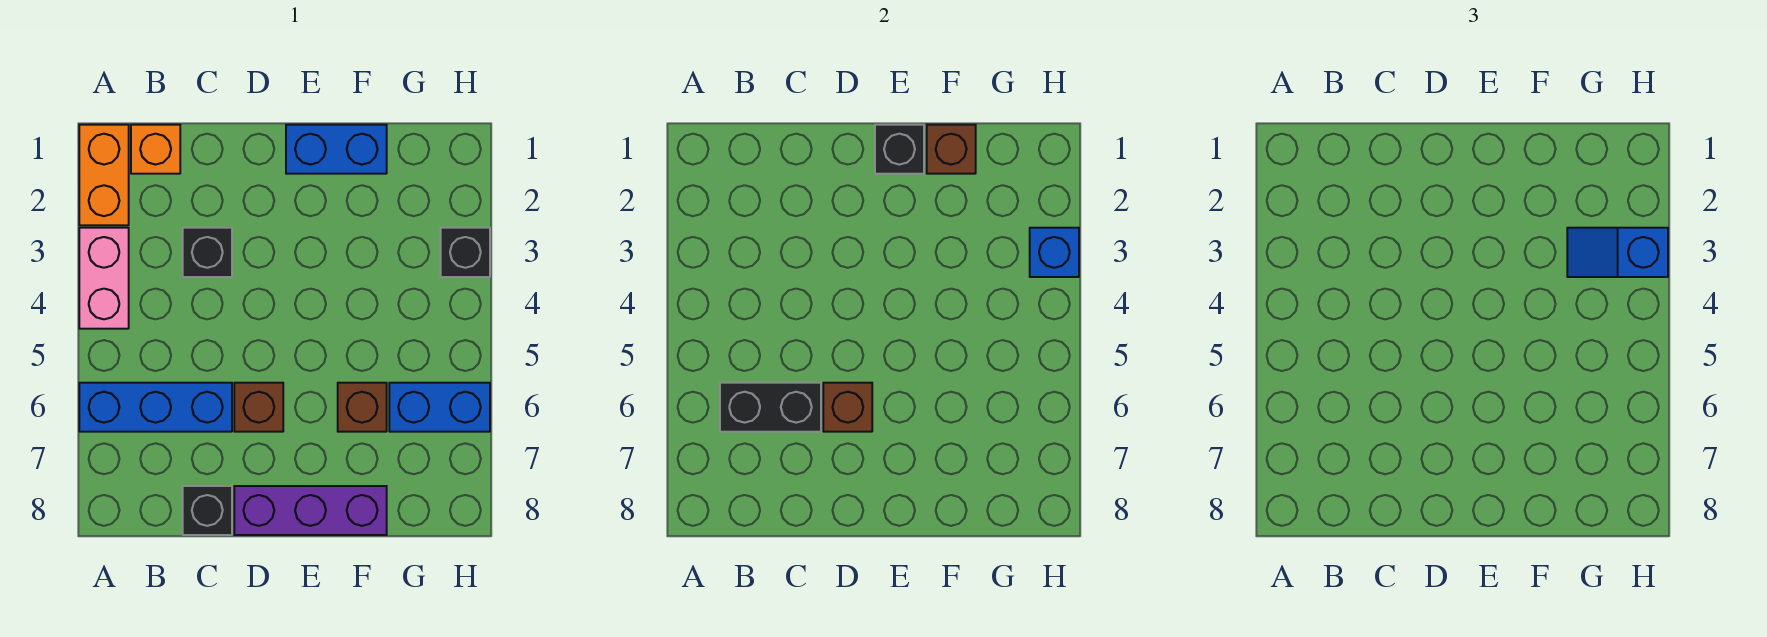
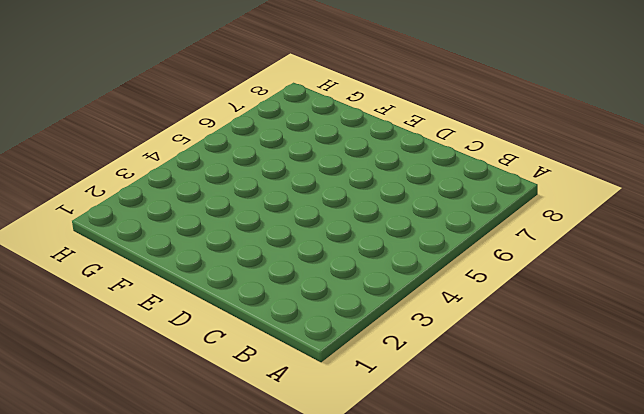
none -> orange brick A1:A2 level 1
none -> pink brick A3:A4 level 1
none -> blue brick A6:C6 level 1

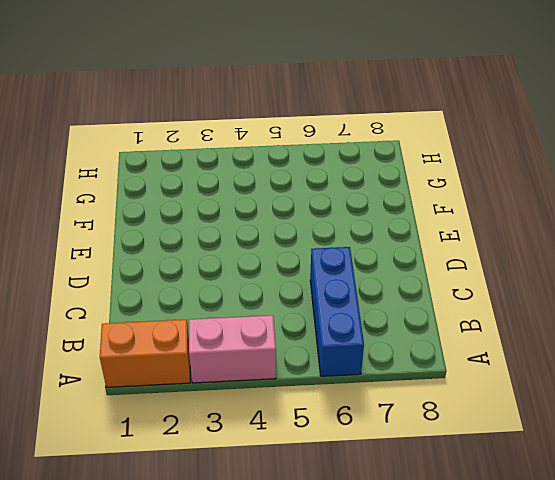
none -> orange brick B1 level 1
none -> black brick C3 level 1
none -> black brick C8 level 1

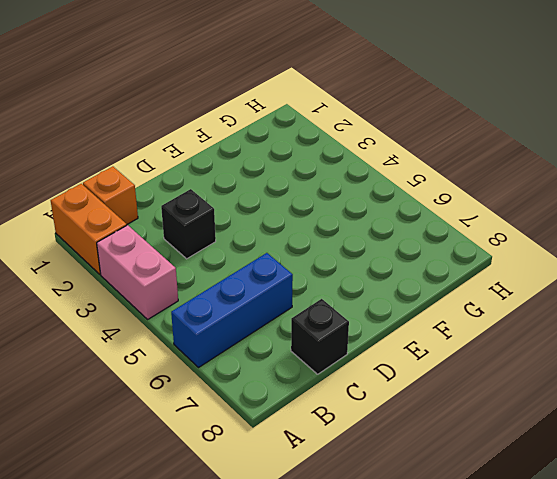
none -> brown brick D6 level 1
none -> purple brick D8:F8 level 1
none -> blue brick E1:F1 level 1

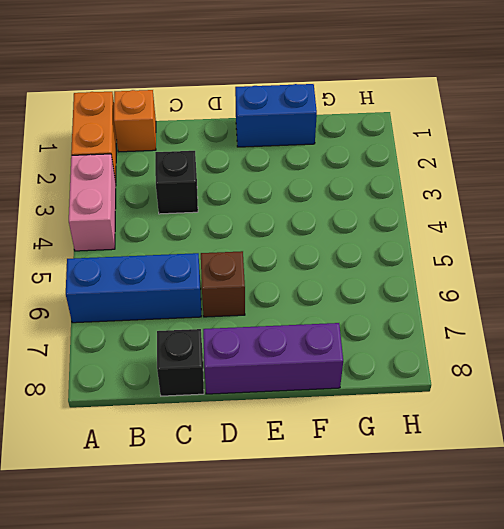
none -> brown brick F6 level 1
none -> blue brick G6:H6 level 1
none -> black brick H3 level 1

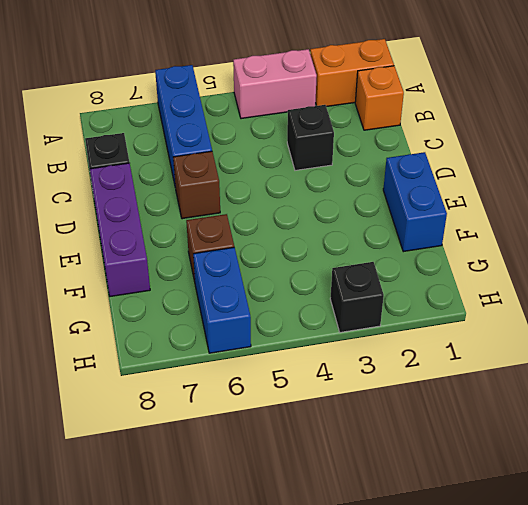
none -> black brick B6:C6 level 2
none -> brown brick D6 level 2
none -> black brick E1 level 2

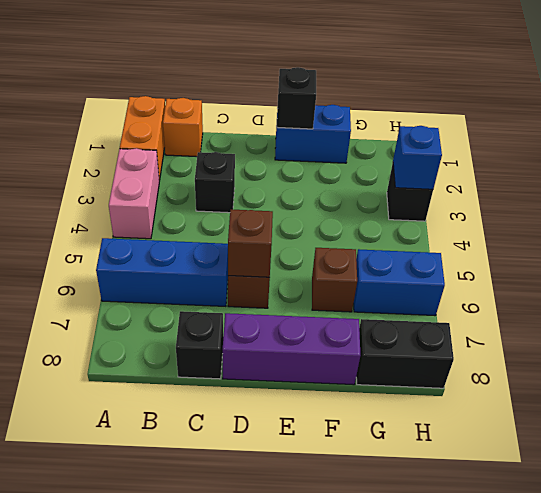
black brick G8:H8 level 1 -> black brick B6:C6 level 2
none -> brown brick F1 level 2
none -> blue slope G3:H3 level 3 top H

